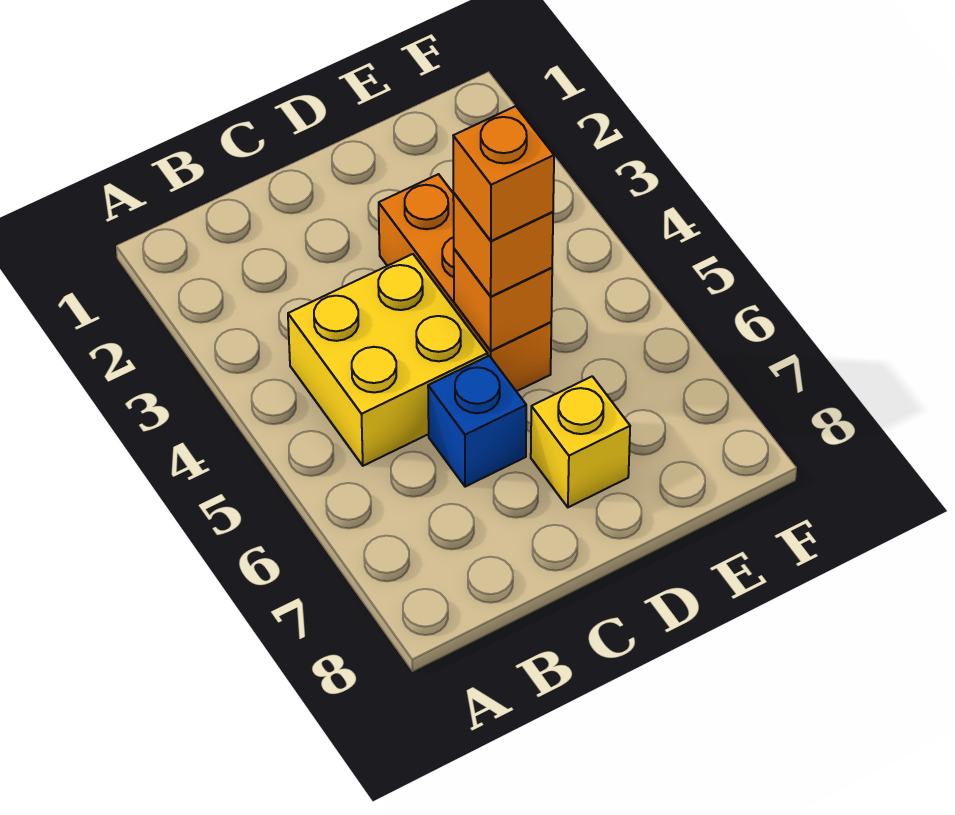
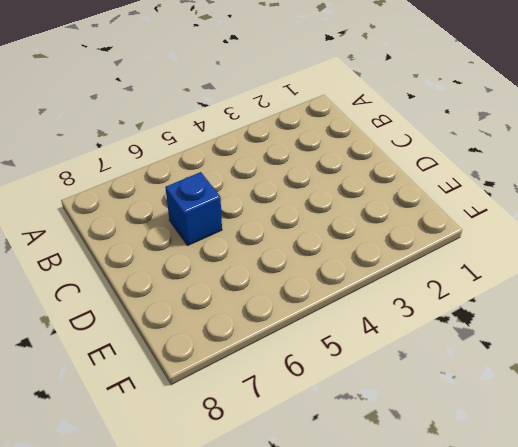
none -> yellow brick B4:C5 level 1
none -> orange brick D3:D5 level 1

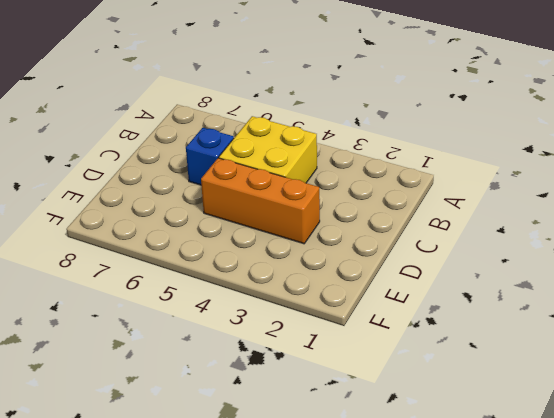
none -> yellow brick D7 level 1
none -> orange brick D5 level 2

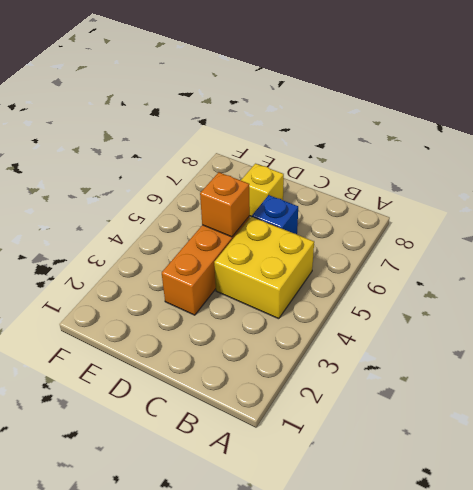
none -> orange brick D5 level 3
none -> orange brick D5 level 4

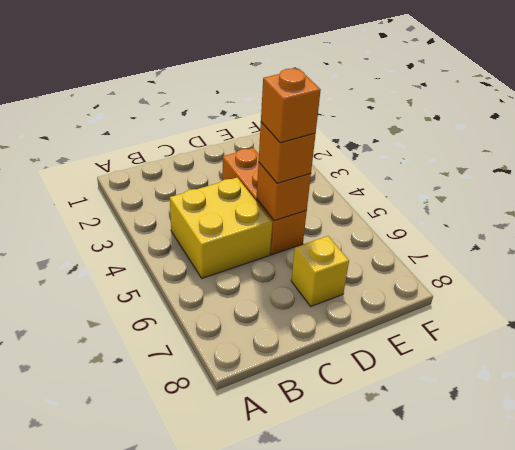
none -> blue brick C6 level 1

